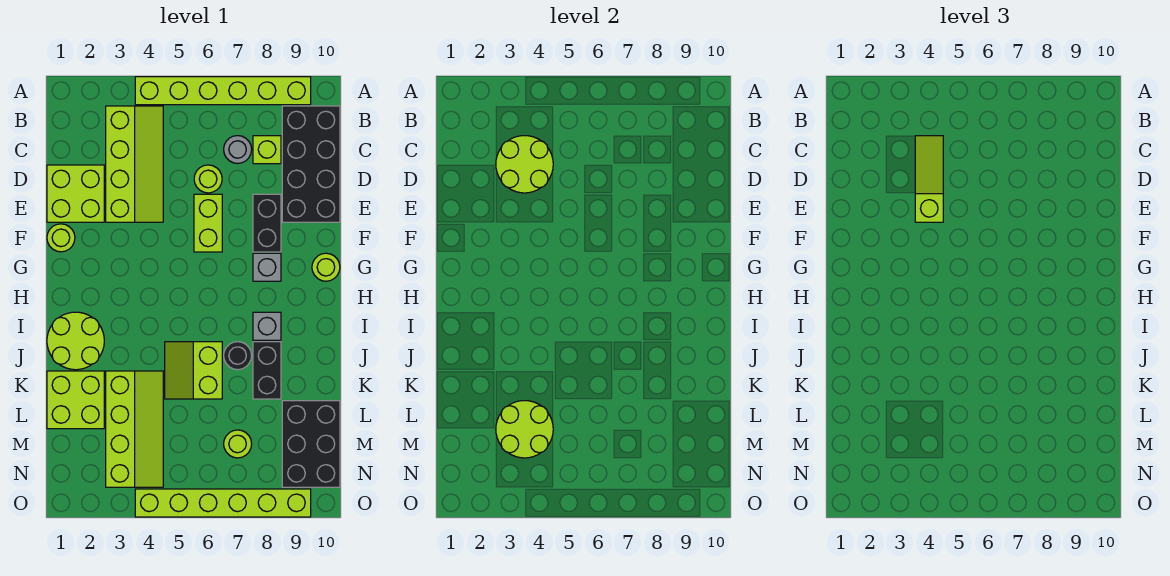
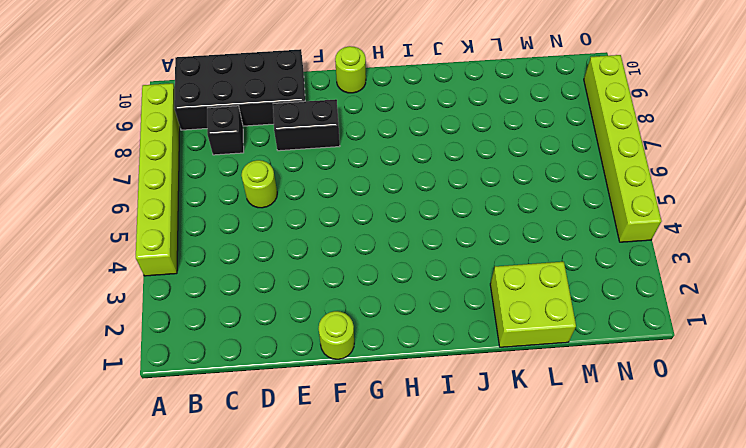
black brick C8 level 1 -> lime brick C8 level 1
none -> lime slope B3:E4 level 1 top 3
none -> grey round brick C7 level 1
none -> lime brick D1:E2 level 1

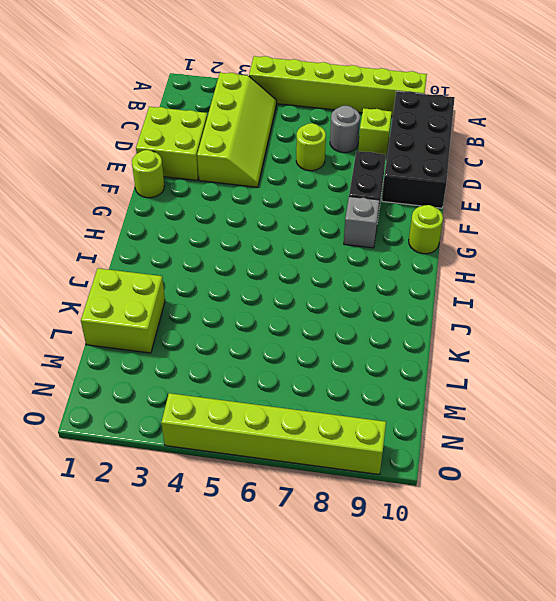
none -> lime brick E6:F6 level 1
none -> lime round brick I1:J2 level 1
none -> grey brick I8 level 1

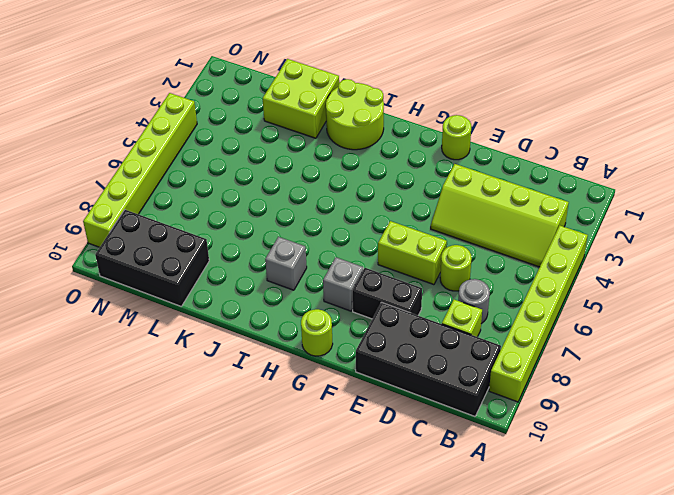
none -> lime brick D1:E2 level 1
none -> lime slope J5:K6 level 1 top 6
none -> black round brick J7 level 1

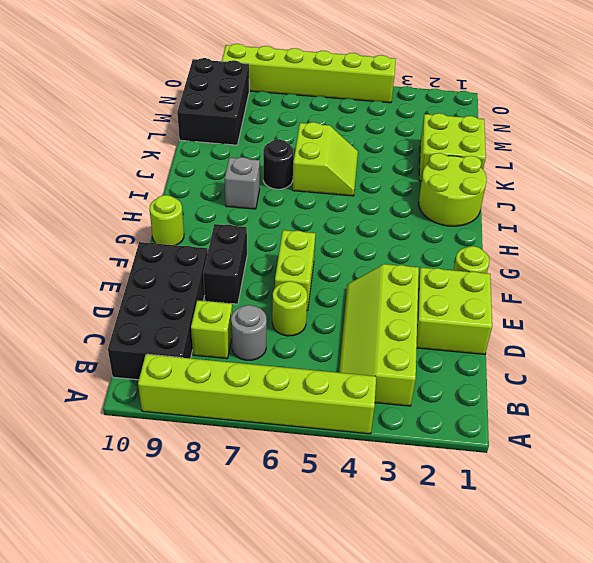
none -> grey brick G8 level 1
none -> black brick J8:K8 level 1
none -> lime slope K3:N4 level 1 top 3

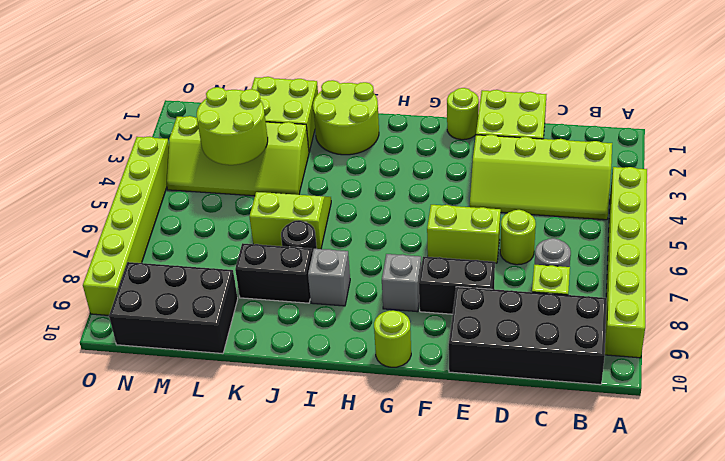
none -> lime round brick M7 level 1
none -> lime round brick C3:D4 level 2
none -> lime slope C4:E4 level 3 top E

